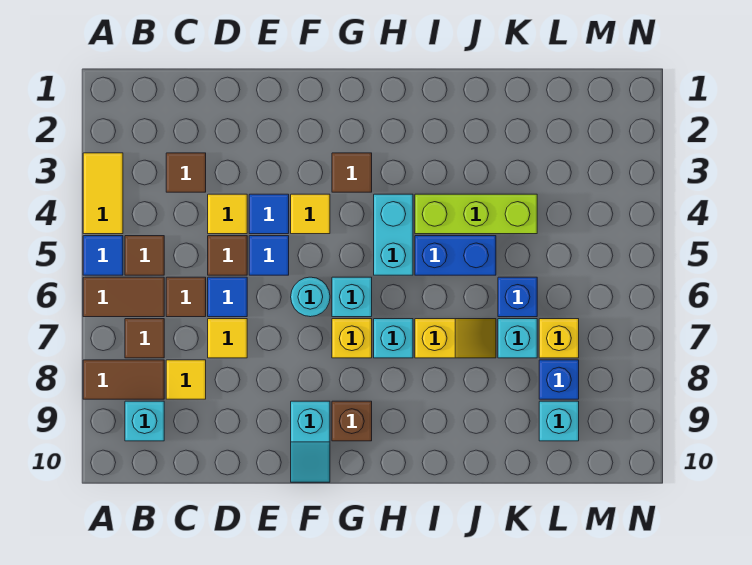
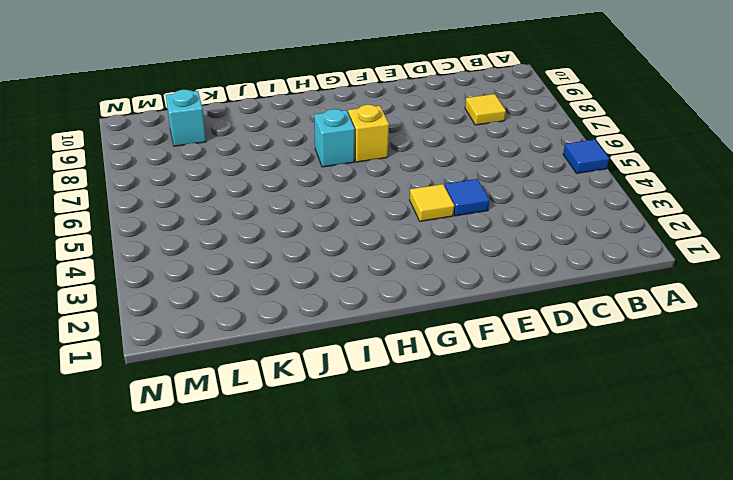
none -> yellow tile A3:A4 level 1
none -> brown tile A6:B6 level 1
none -> brown tile A8:B8 level 1
none -> brown tile B5 level 1

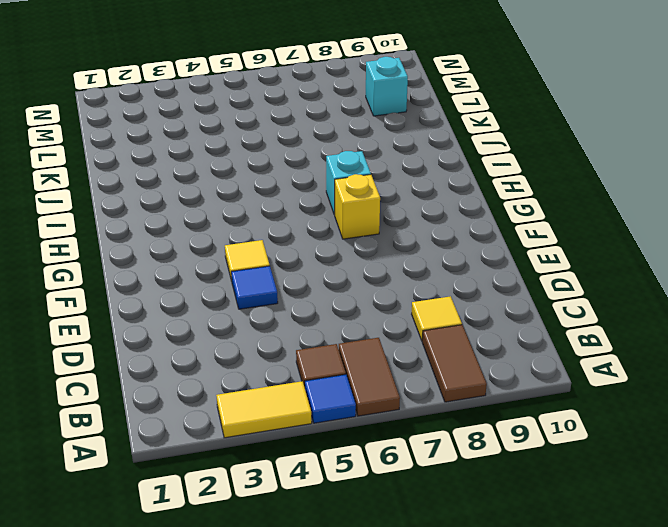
none -> brown tile B7 level 1
none -> cyan brick B9 level 1
none -> brown tile C3 level 1
none -> brown tile C6 level 1

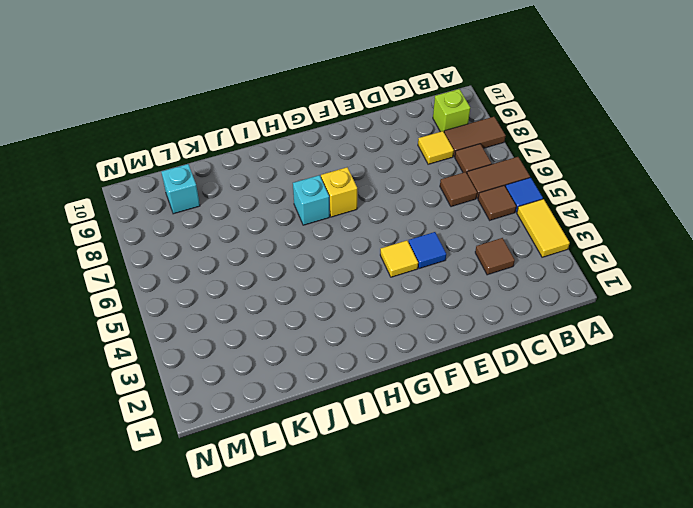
lime brick B9 level 1 -> cyan brick B9 level 1
none -> yellow tile D4 level 1
none -> brown tile D5 level 1
none -> blue tile D6 level 1
none -> yellow tile D7 level 1

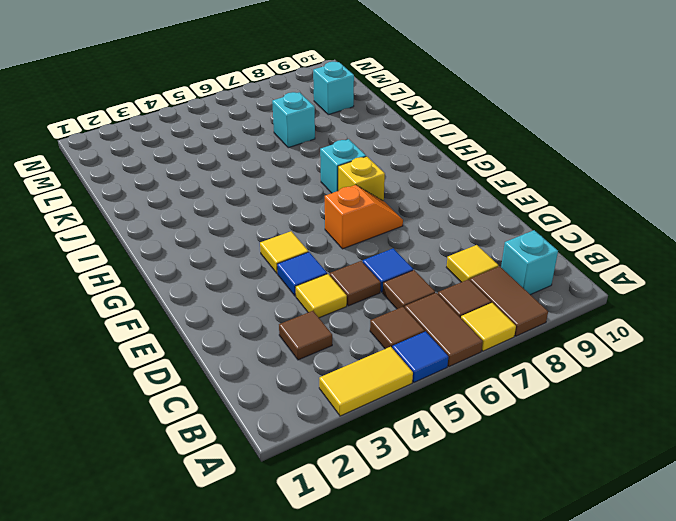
yellow tile A7 level 1 -> yellow tile D7 level 1
orange slope F6:F7 level 1 top 6 -> cyan round brick F6 level 1
none -> blue tile E5 level 1
none -> cyan slope F9:F10 level 1 top 9
none -> brown tile G3 level 1
none -> cyan brick G6 level 1

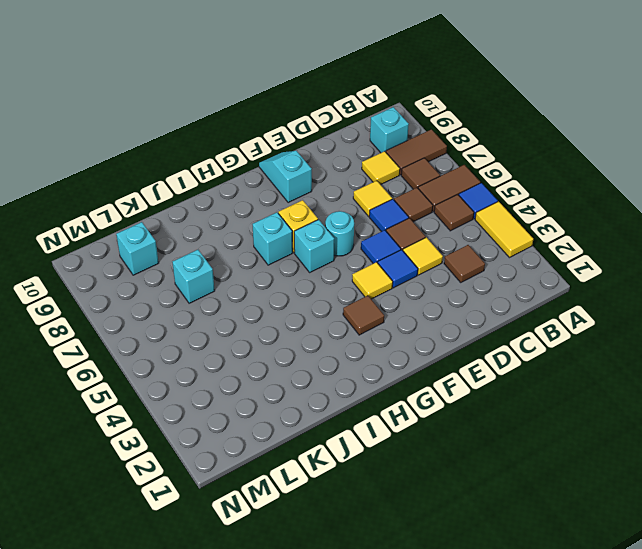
none -> brown brick G9 level 1
none -> cyan brick H4:H5 level 1
none -> lime brick I4:K4 level 1
none -> blue brick I5:J5 level 1

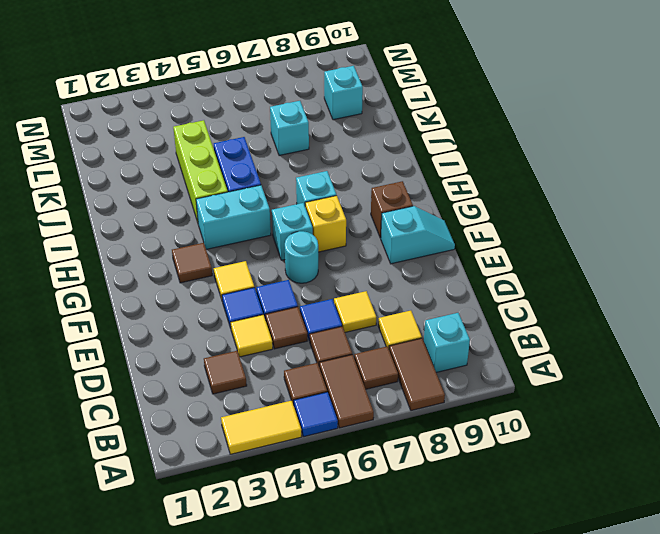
none -> yellow slope I7:J7 level 1 top I
none -> blue brick K6 level 1
none -> yellow brick L7 level 1
none -> blue brick L8 level 1

